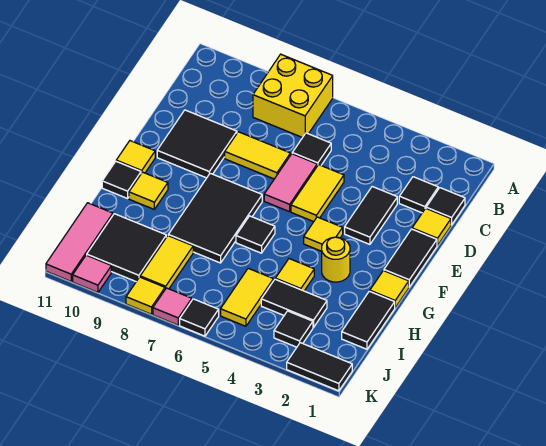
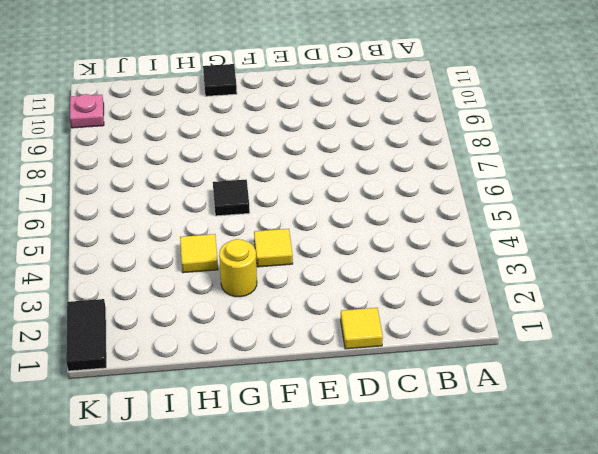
pink plate K10 level 1 -> pink tile K10 level 1
none -> yellow brick A7:B8 level 1
none -> black tile C1 level 1
none -> black tile C2 level 1
none -> black tile C6 level 1

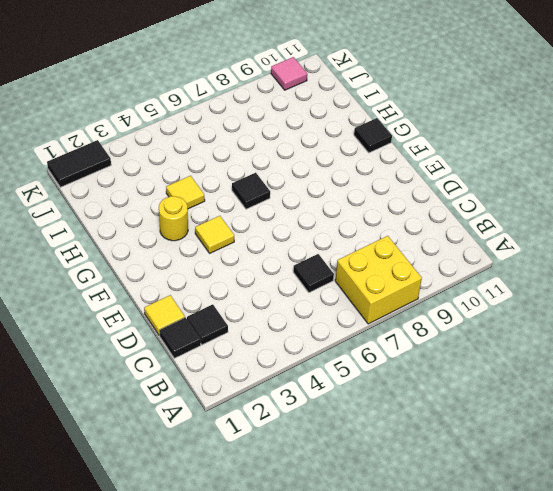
none -> black tile D3:E3 level 1
none -> yellow tile D5:E5 level 1
none -> pink tile D6:E6 level 1
none -> yellow tile D7:D8 level 1

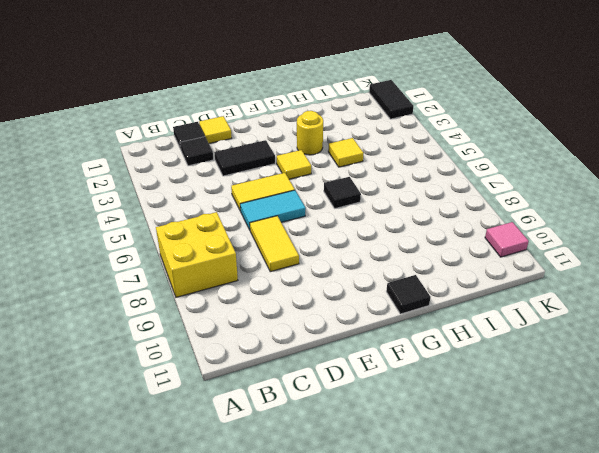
cyan tile D6:E6 level 1 -> pink tile D6:E6 level 1
none -> black tile C6 level 1
none -> black tile D9:E10 level 1
none -> black tile E1:F1 level 1
none -> black tile F7:H8 level 1

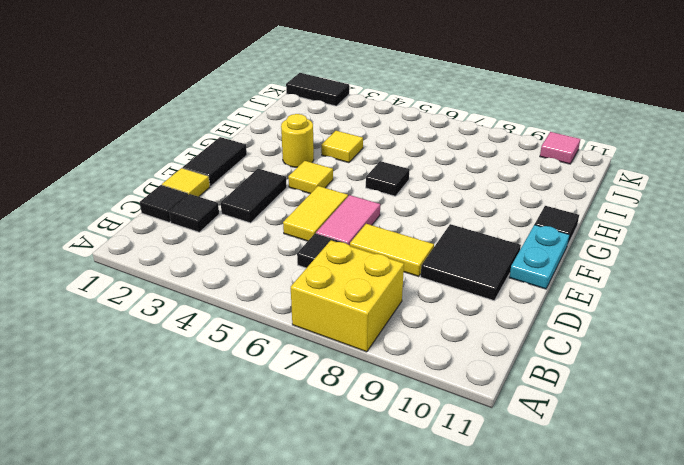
cyan plate E11:F11 level 1 -> yellow tile F11 level 1
none -> black tile F7:H8 level 1
none -> yellow tile G1 level 1
none -> yellow tile G10 level 1
none -> black tile H1:I1 level 1

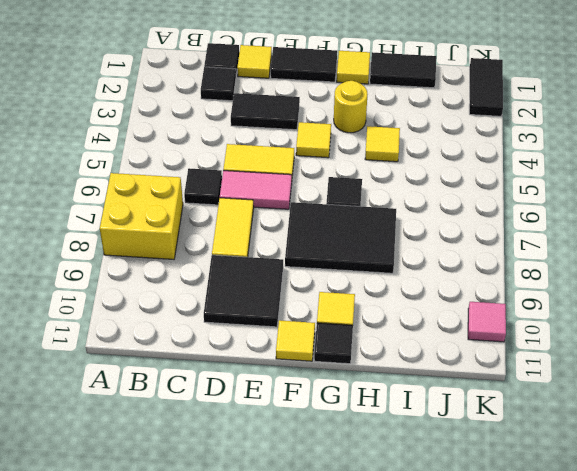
none -> black tile I3:I4 level 1
none -> yellow tile I5:J5 level 1
none -> yellow tile I8:J8 level 1
none -> black tile I9:J10 level 1

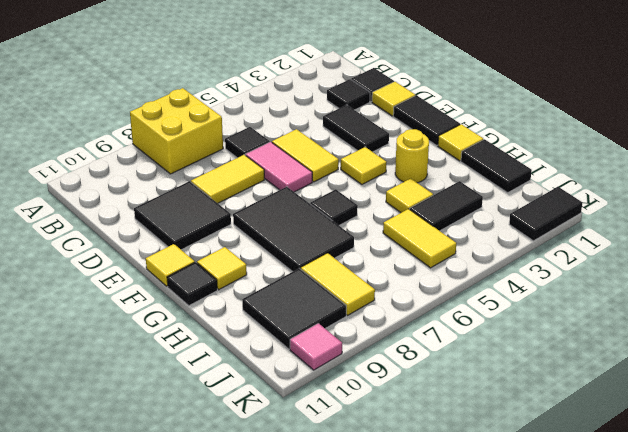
none -> pink tile I11:K11 level 1
none -> black tile J3 level 1
none -> black tile K6 level 1
none -> pink tile K7 level 1

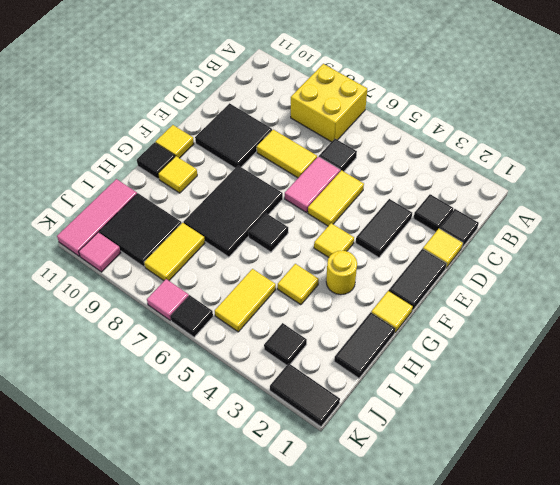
none -> black tile I3:I4 level 1
none -> yellow tile K8 level 1

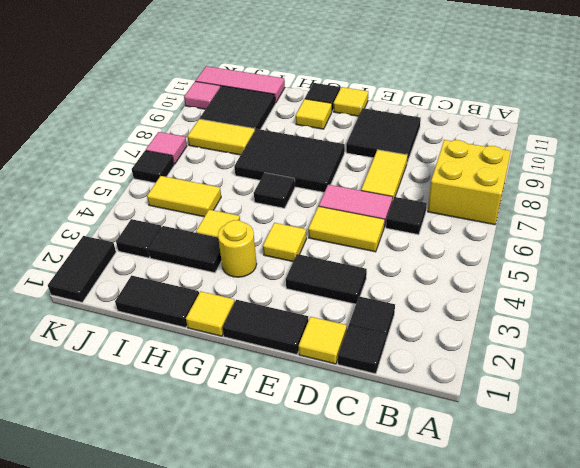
black tile H3:I3 level 1 -> black tile I3:I4 level 1
none -> yellow tile K8 level 1

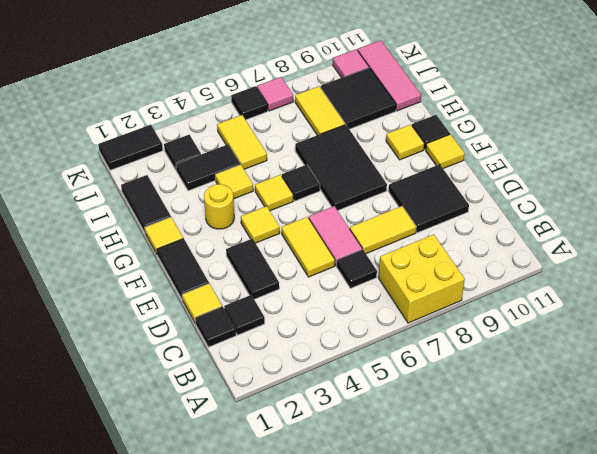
yellow tile G5 level 1 -> yellow tile K8 level 1

